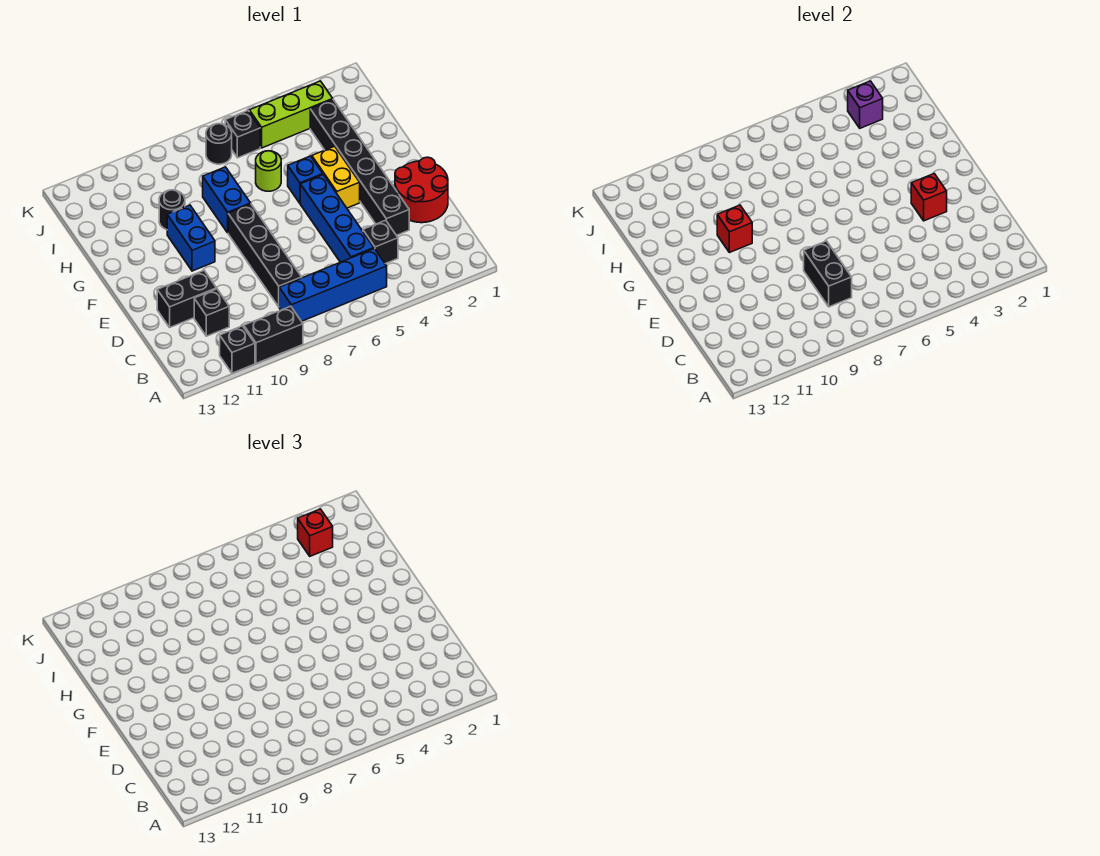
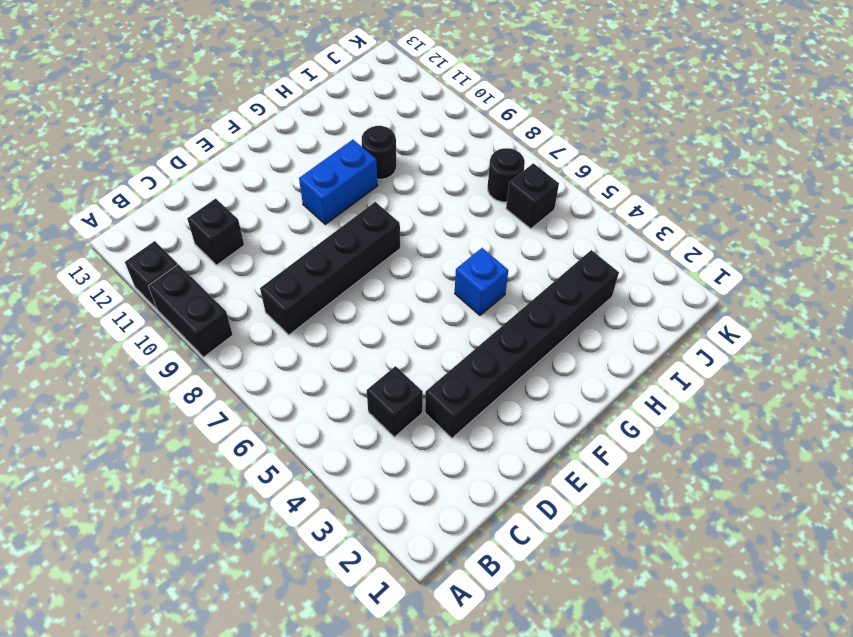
none -> blue brick B5:B8 level 1
none -> blue brick C5:F5 level 1
none -> red round brick D1:E2 level 1

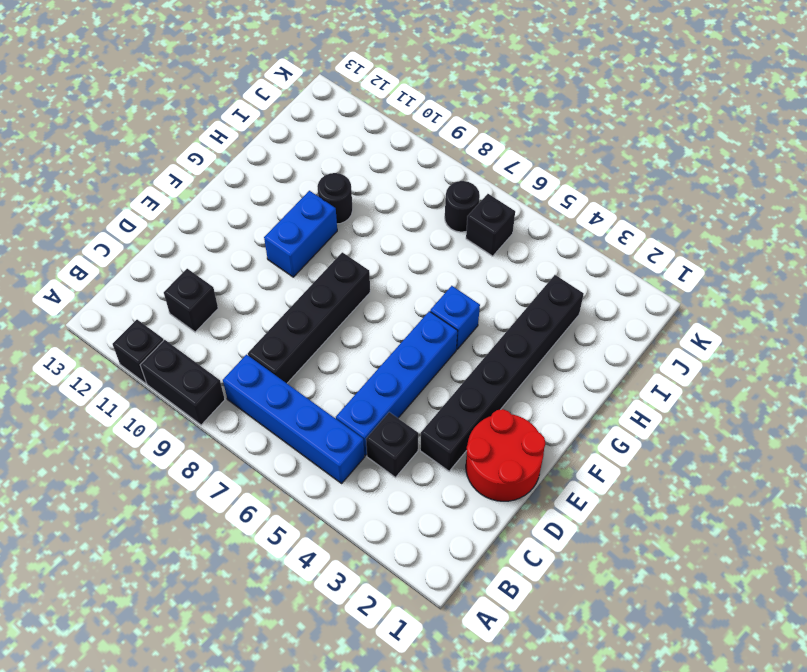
none -> black brick D11:D12 level 1
none -> yellow brick F4:G4 level 1
none -> blue brick G8:H8 level 1

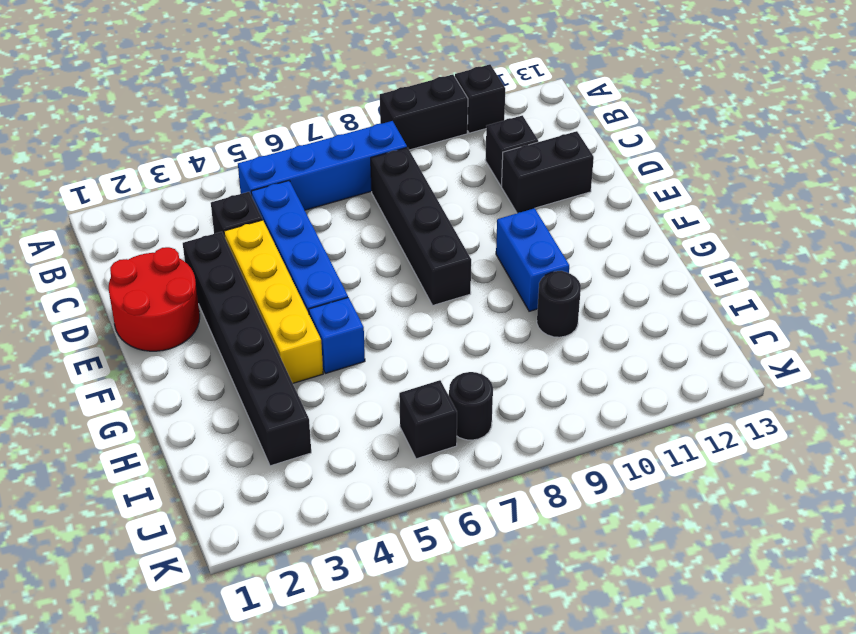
yellow brick D4:G4 level 1 -> yellow brick F4:G4 level 1
none -> blue brick G8:H8 level 1
none -> lime round brick H6 level 1
none -> lime brick J3:J5 level 1

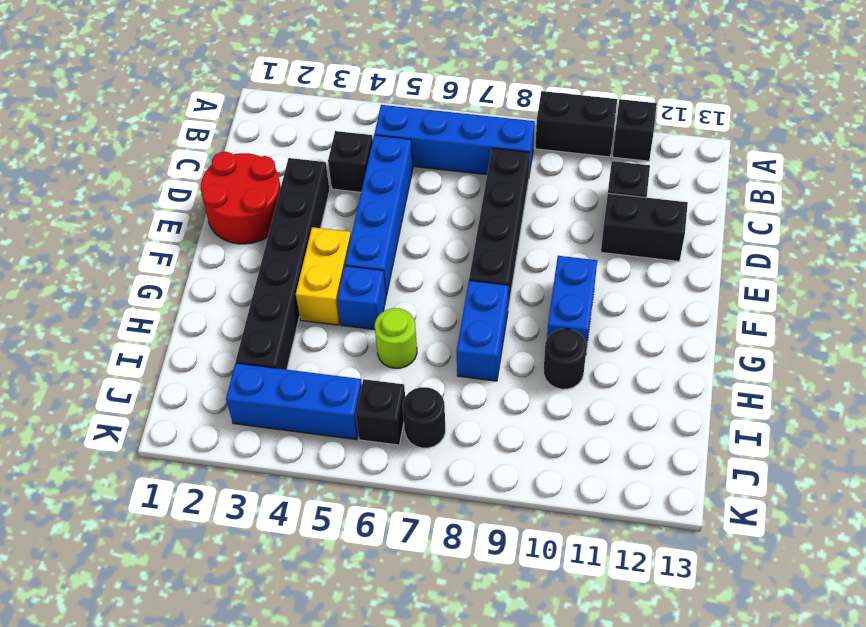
blue brick J3:J5 level 1 -> lime brick J3:J5 level 1
none -> black brick C8:D8 level 2
none -> red brick E3 level 2
none -> red brick G10 level 2

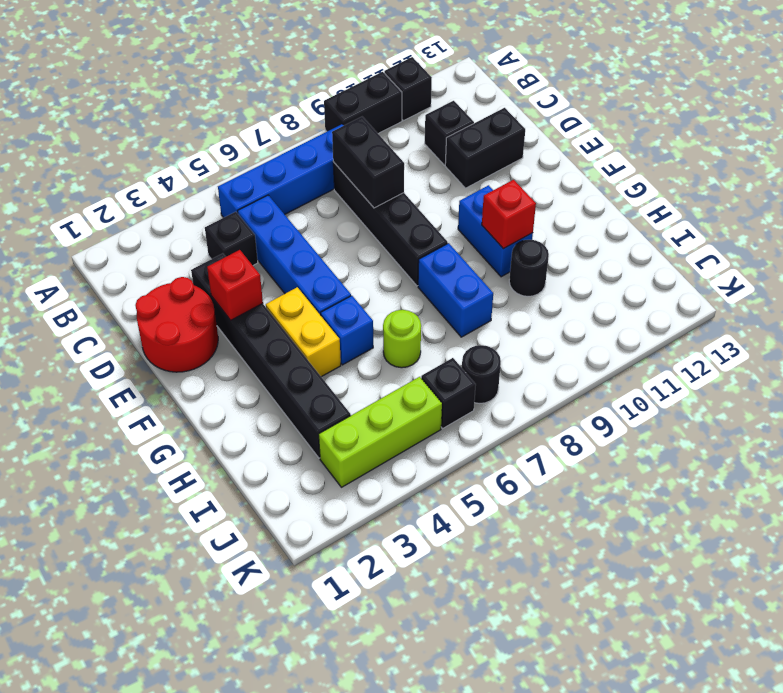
none -> purple brick J3 level 2
none -> red brick J3 level 3

